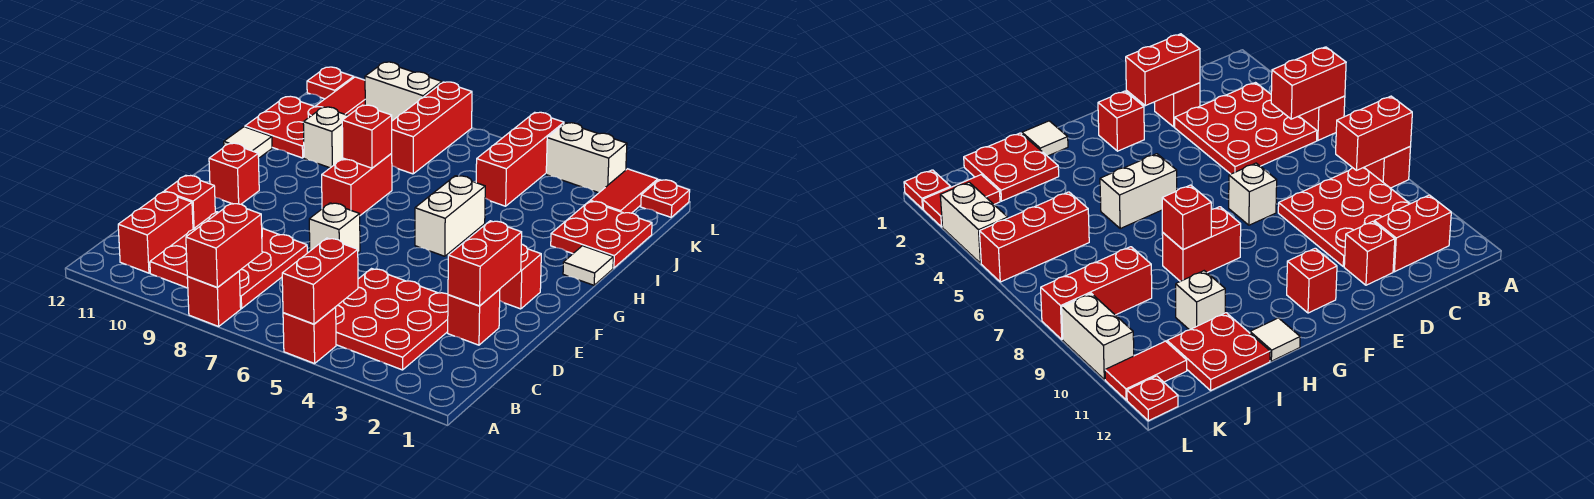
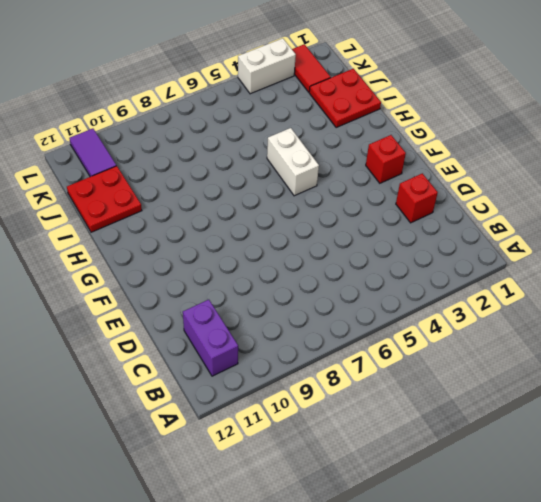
purple brick B11:C11 level 1 -> red brick B11:C11 level 1
purple tile K11:L11 level 1 -> red tile K11:L11 level 1
none -> red brick A5 level 1
none -> red brick A8 level 1
none -> red plate B3:D5 level 1

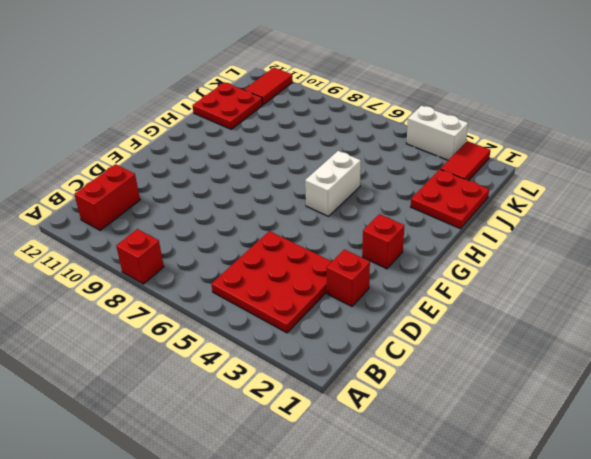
none -> red brick A5 level 1
none -> red plate B8:D10 level 1
none -> red brick D11 level 1

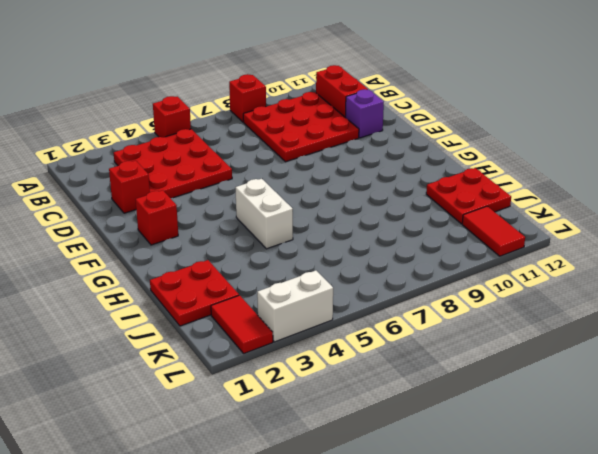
purple brick D11 level 1 -> red brick D11 level 1
none -> white brick E7 level 1
none -> red brick F11 level 1
none -> red brick G8:H8 level 1

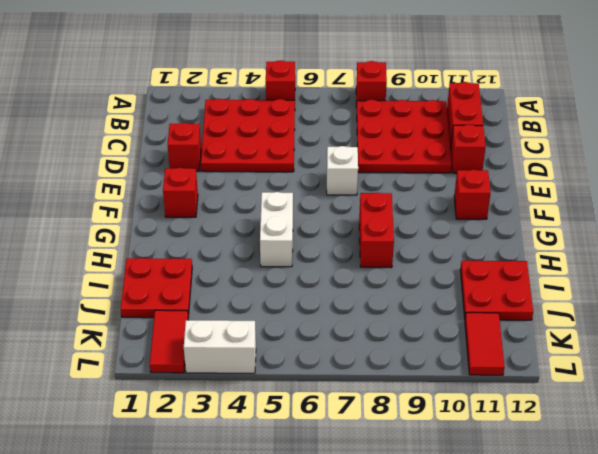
none -> white tile H1 level 1
none -> white tile H12 level 1
none -> white brick I10 level 1

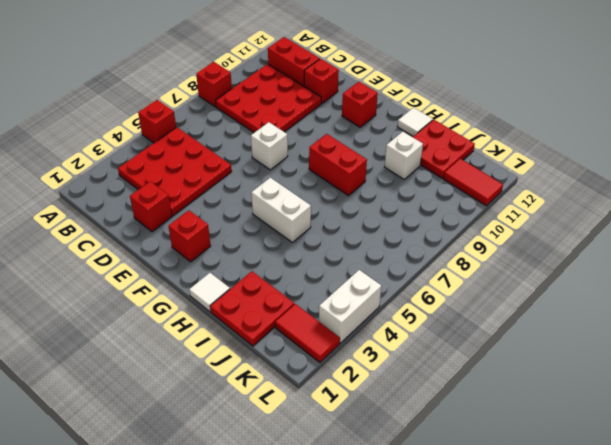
none -> red brick J5:L5 level 1
none -> red brick J8:L8 level 1
none -> red plate L1 level 1

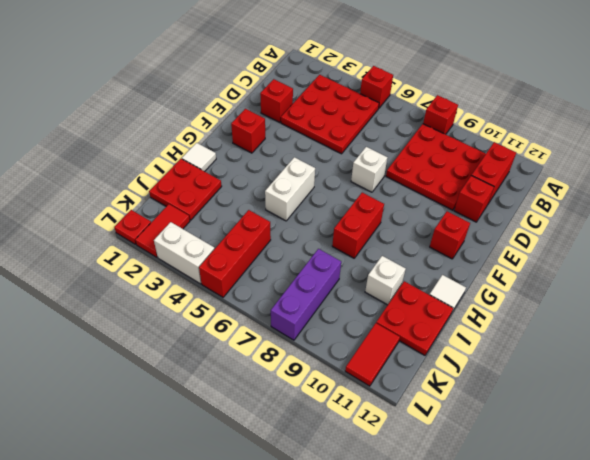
purple brick J8:L8 level 1 -> red brick J8:L8 level 1
none -> white brick L9:L10 level 1
none -> red plate L12 level 1
none -> red brick A5:B5 level 2

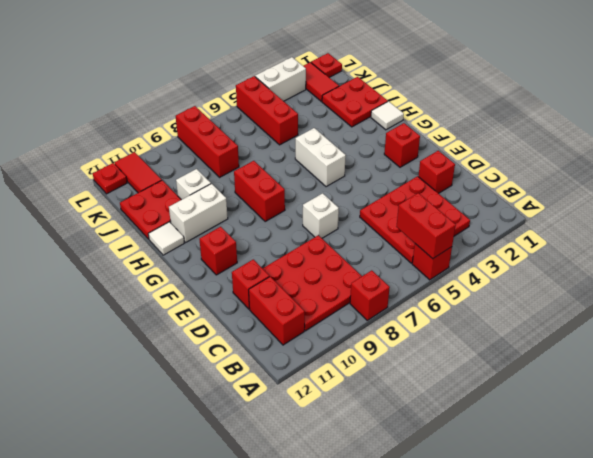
white brick H10:H11 level 1 -> white brick L9:L10 level 1
none -> red brick A8:B8 level 2
none -> red brick D2:E2 level 2
none -> red brick H8 level 2

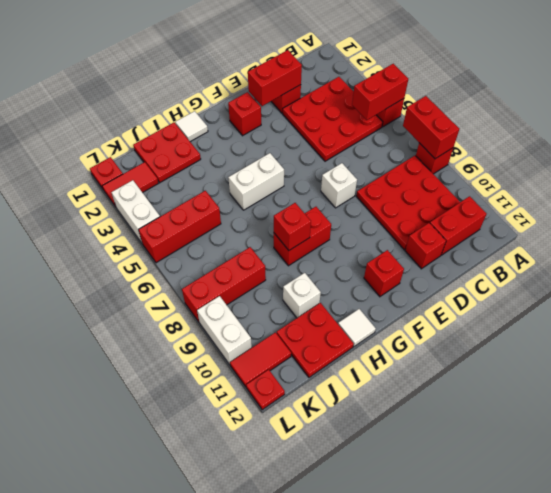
red brick A7:A8 level 2 -> red brick A8:B8 level 2

